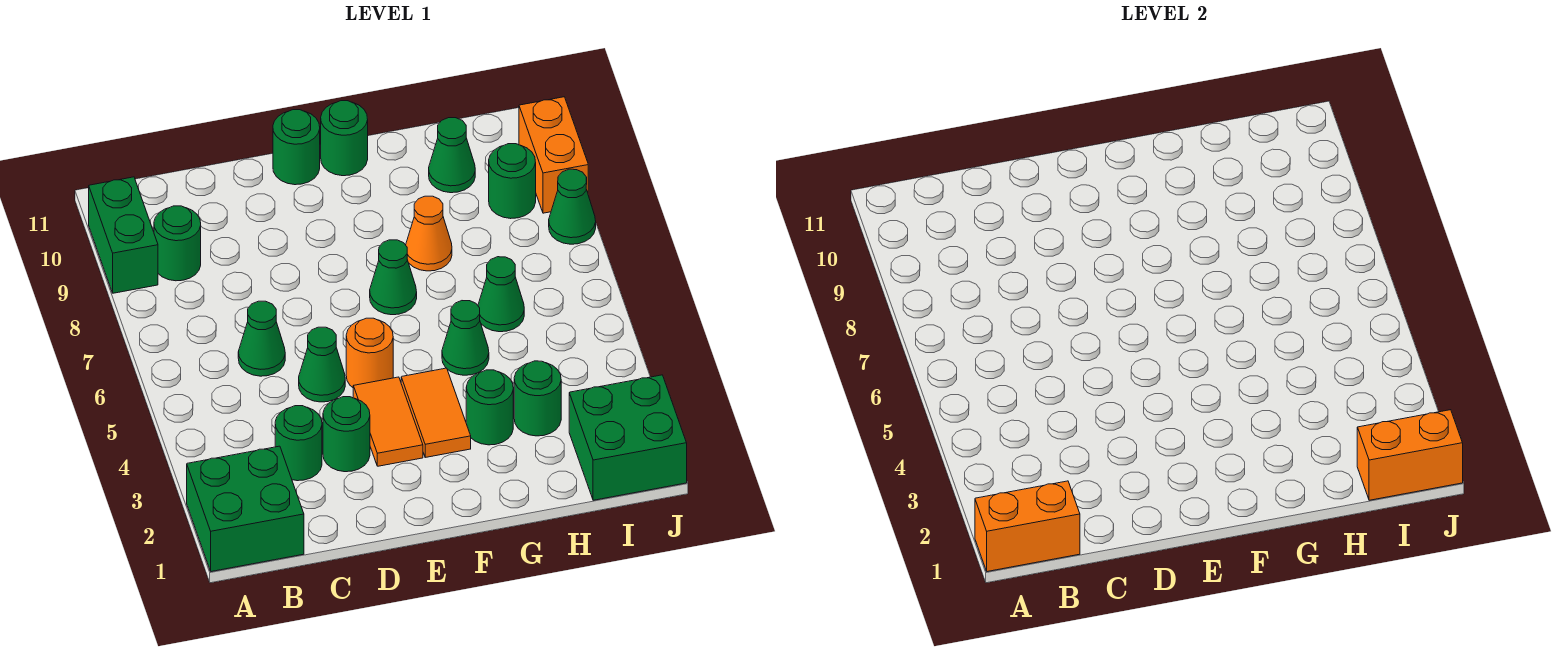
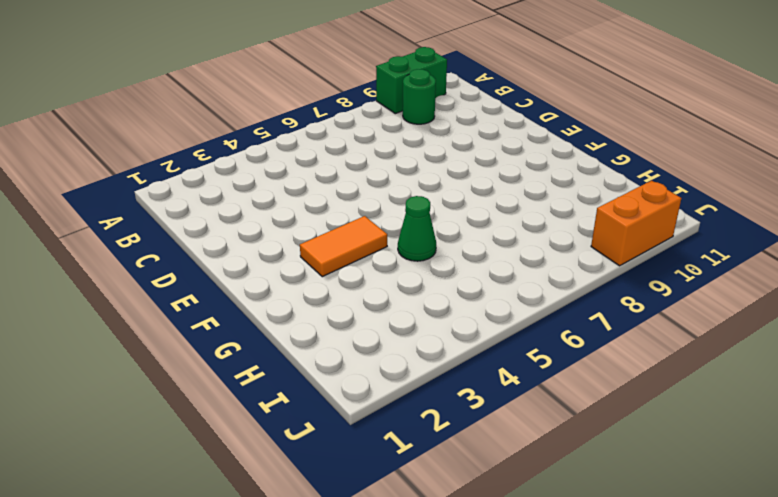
none -> green brick A1:B2 level 1
none -> green round brick C3 level 1
none -> green cone C6 level 1

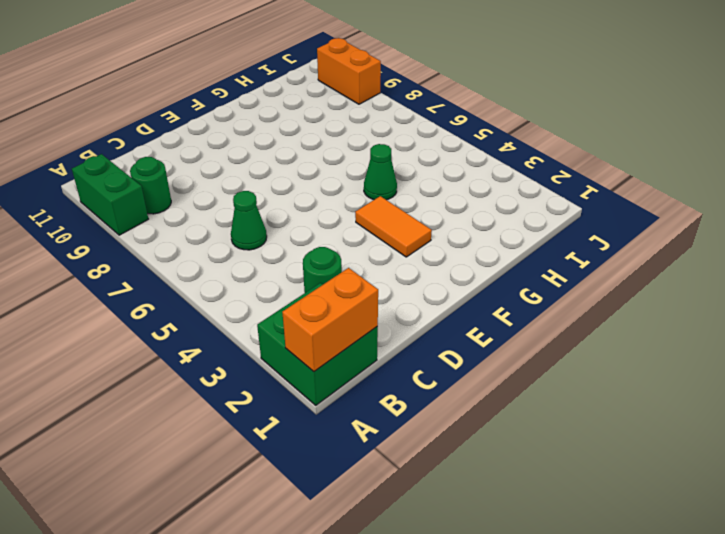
none -> green round brick D3 level 1
none -> green cone D5 level 1
none -> orange tile E3:E4 level 1

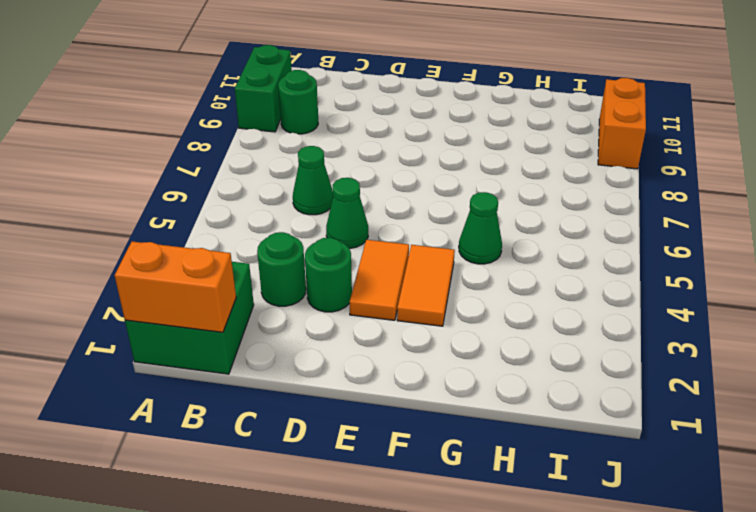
none -> orange round brick E5 level 1
none -> green round brick E11 level 1
none -> green cone F7 level 1

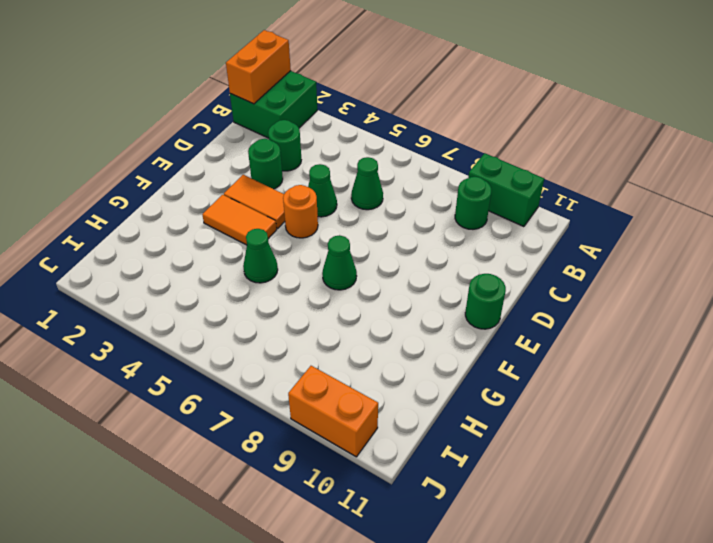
none -> green round brick F11 level 1
none -> green round brick G3 level 1
none -> orange cone G8 level 1

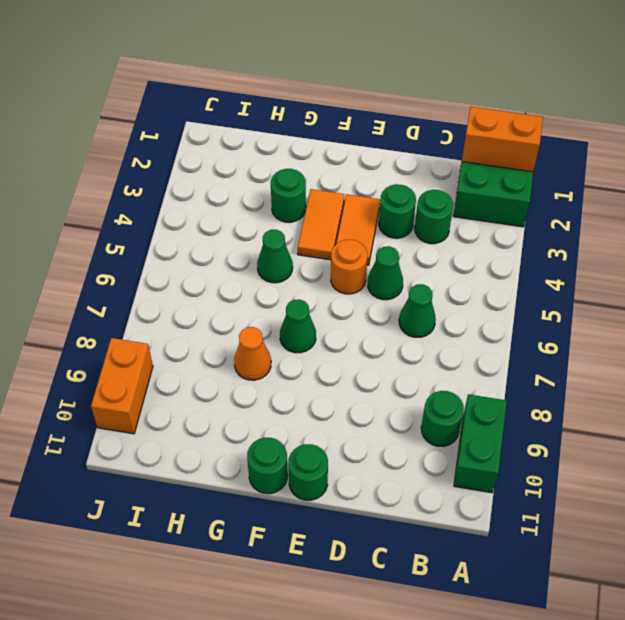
none -> green round brick H3 level 1
none -> green cone H6 level 1
none -> green cone H10 level 1

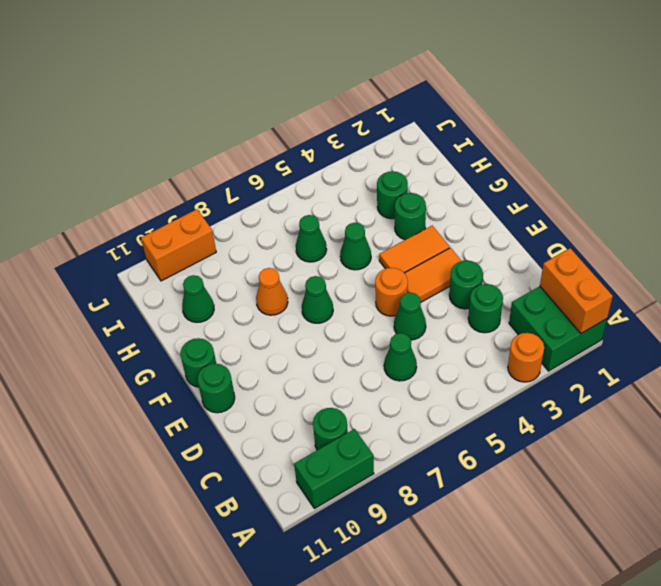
orange round brick A3 level 1 -> none
none -> green brick I1:J2 level 1
none -> green round brick I9 level 1
none -> green cone J8 level 1

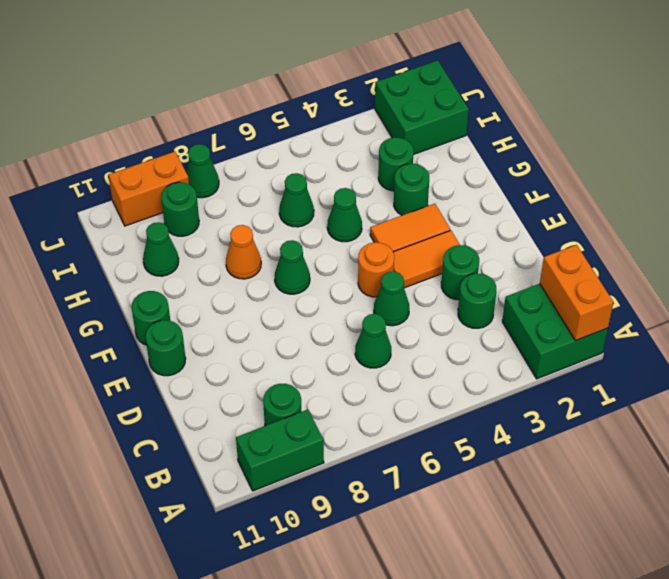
none -> orange brick I1:J1 level 2

